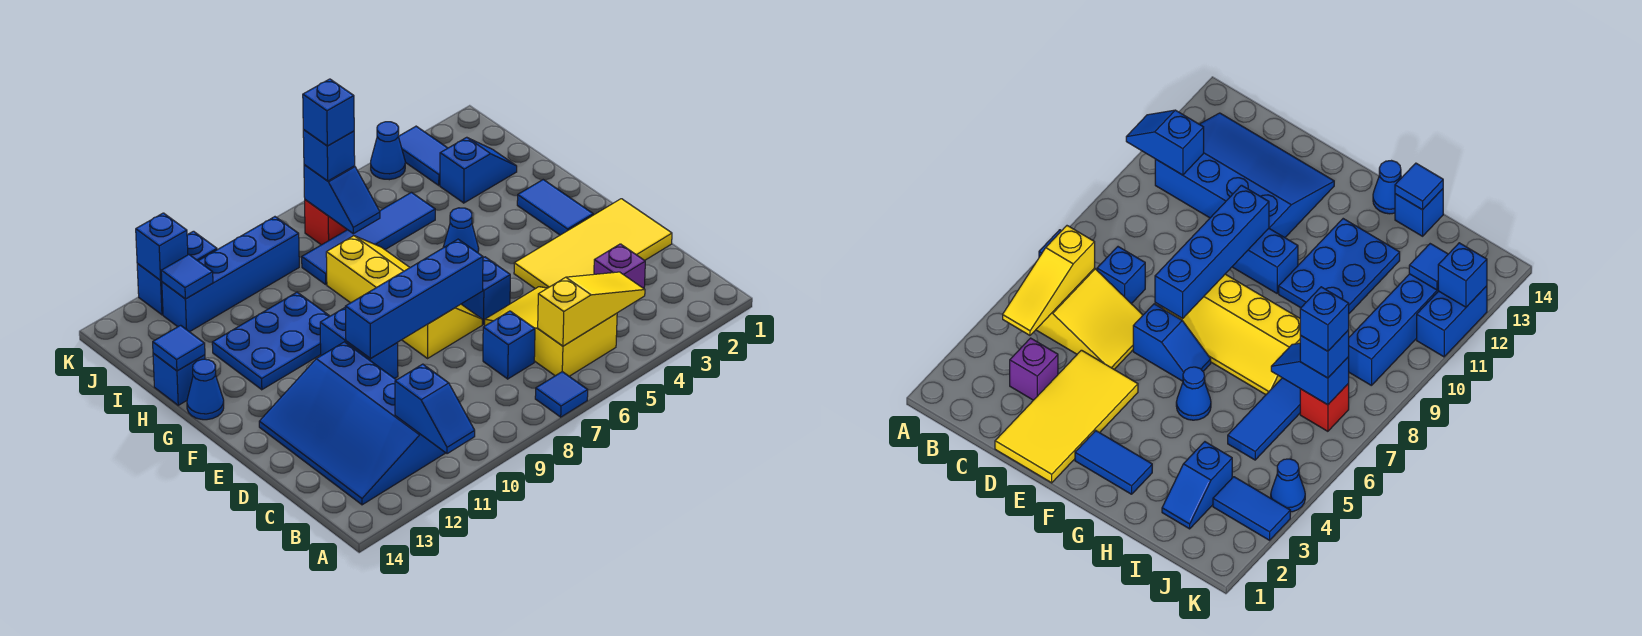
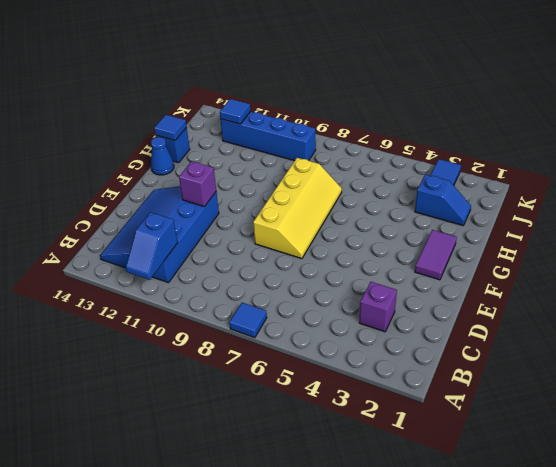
purple brick E11 level 2 -> none
purple tile F2:G2 level 1 -> blue tile F2:G2 level 1
none -> yellow slope B5:D6 level 1 top B
none -> blue brick C7 level 1
none -> yellow tile D1:E4 level 1
none -> blue slope E6:F6 level 1 top E

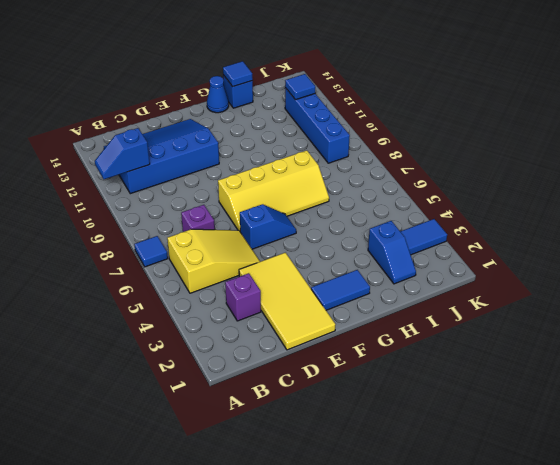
purple brick C7 level 1 -> blue brick C7 level 1
none -> blue brick E10:F10 level 1
none -> blue cone G5 level 1
none -> blue plate G10:H12 level 1
none -> blue tile I5:I8 level 1

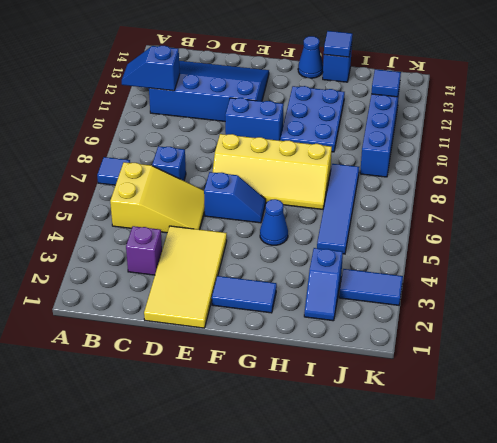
none -> red brick J7 level 1
none -> blue cone K4 level 1
none -> blue brick K11:K12 level 1
none -> yellow slope B4:B6 level 2 top 6

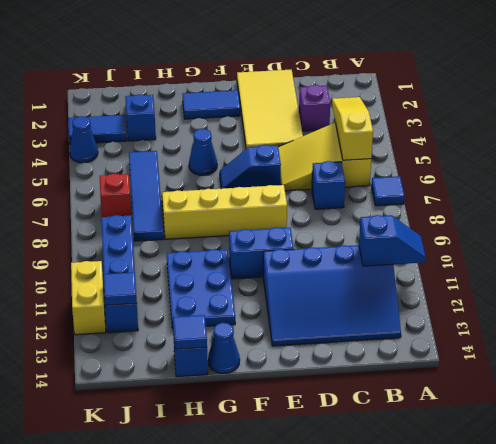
yellow brick K11:K12 level 1 -> blue brick K11:K12 level 1
none -> blue brick E7:E10 level 2
none -> blue slope I7:J7 level 2 top J
none -> blue brick K12 level 2
none -> blue brick J7 level 3

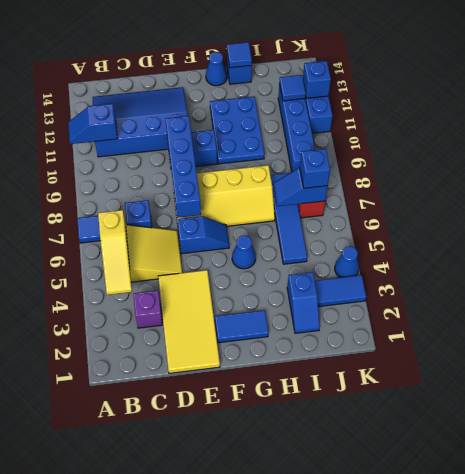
none -> blue brick J7 level 4

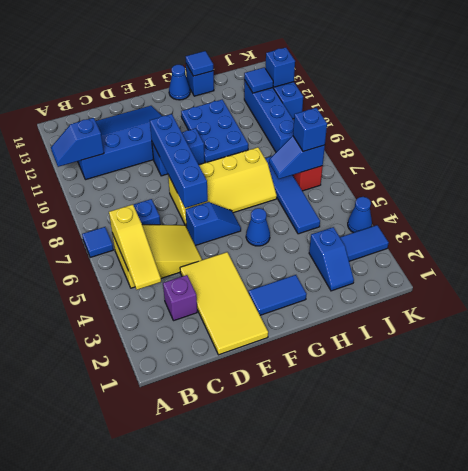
none -> blue brick J7 level 4

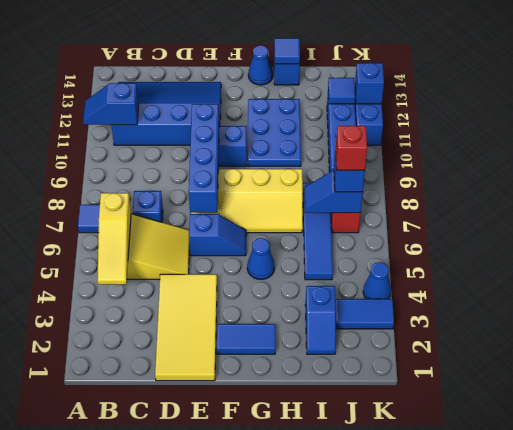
red brick J7 level 4 -> blue brick J7 level 4
none -> purple brick C3 level 1

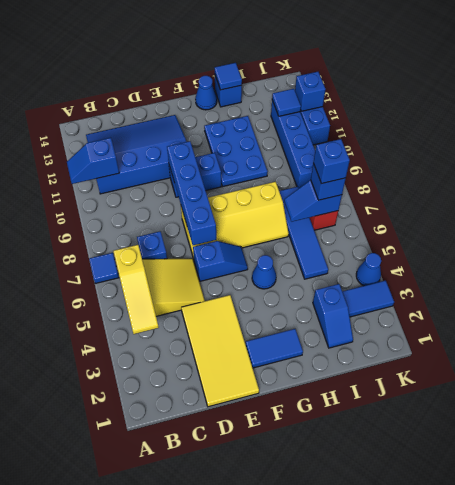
none -> purple brick C3 level 1

